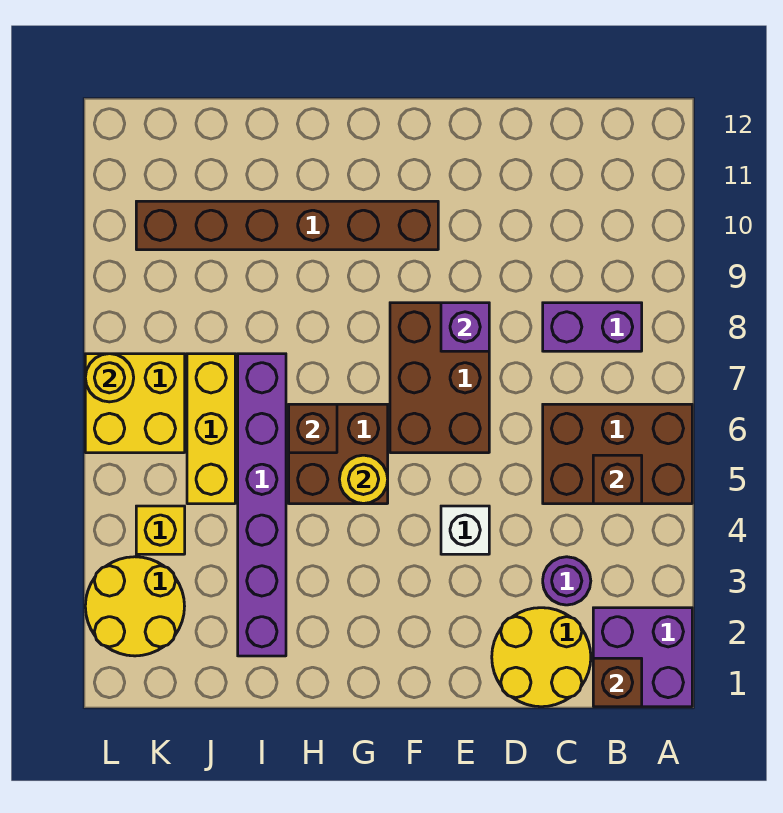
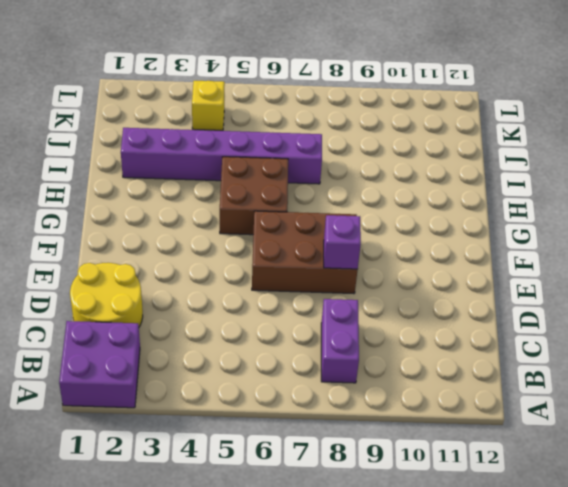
none -> brown brick A5:C6 level 1
none -> purple round brick C3 level 1
none -> white brick E4 level 1

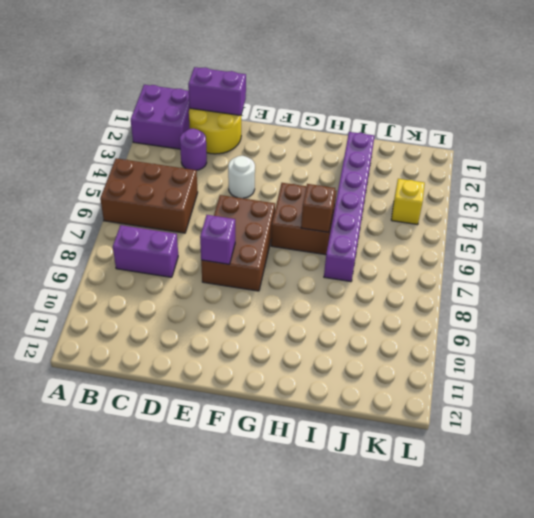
purple brick C1:D1 level 2 -> none
white round brick E4 level 1 -> white brick E4 level 1
none -> brown brick F10:K10 level 1
none -> yellow brick J5:J7 level 1
none -> yellow round brick K2:L3 level 1

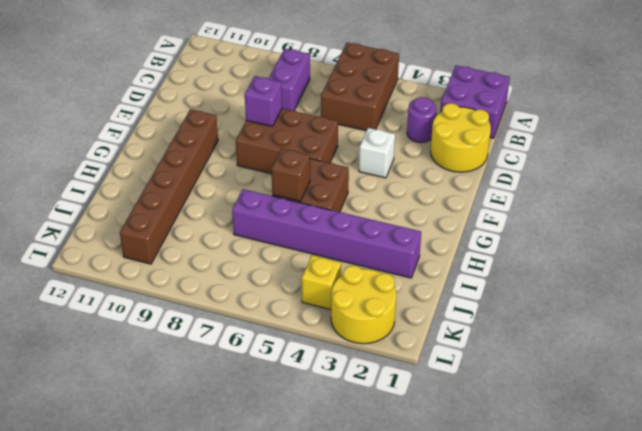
none -> yellow brick J5:J7 level 1
none -> yellow brick K6:L7 level 1
none -> brown brick B1 level 2

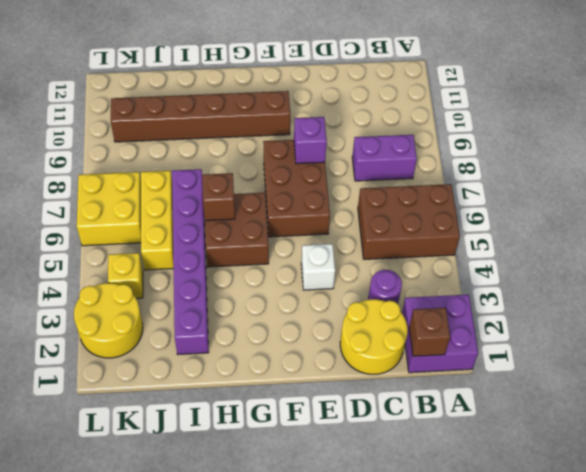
none -> brown brick B5 level 2
none -> yellow round brick G5 level 2
none -> yellow round brick L7 level 2

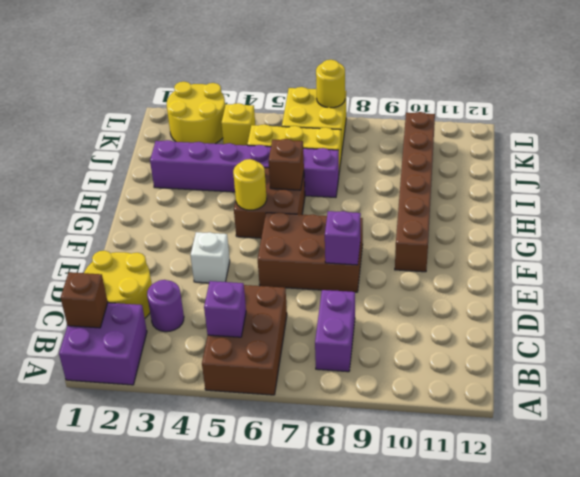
purple brick B5 level 2 -> brown brick B5 level 2

